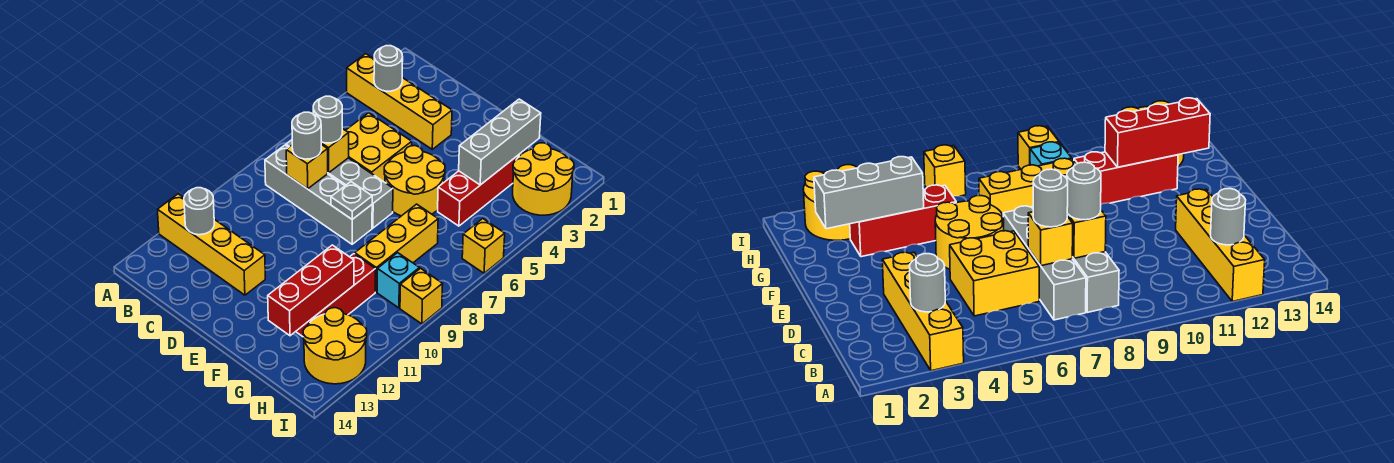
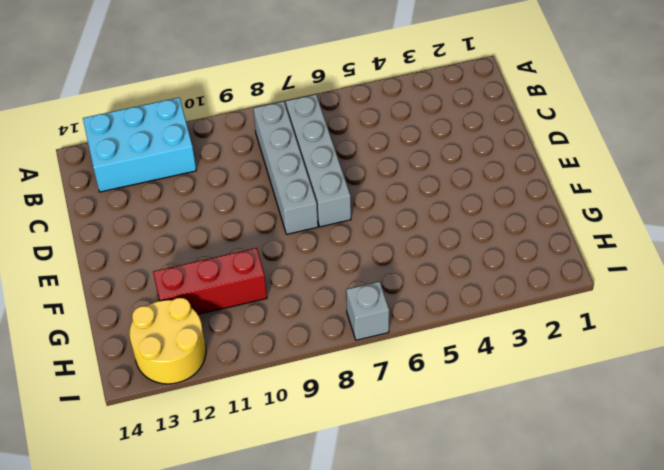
cyan brick A11:B13 level 1 -> yellow brick A12:D12 level 1
grey brick I7 level 1 -> none
none -> yellow brick A3:D3 level 1
none -> yellow brick C5:D6 level 1
none -> yellow round brick E5:F6 level 1

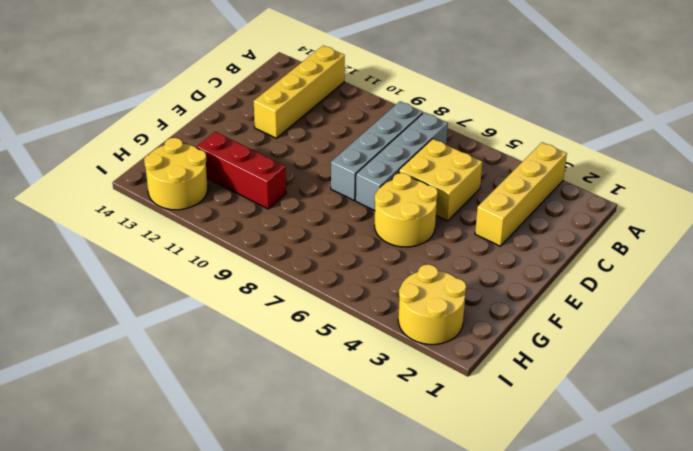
none -> red brick G3:G5 level 1
none -> yellow brick G7:G9 level 1
none -> cyan brick H9 level 1

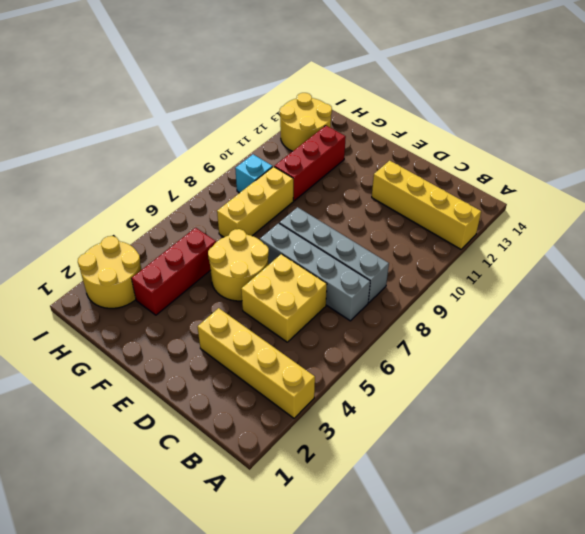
none -> yellow brick I6 level 1
none -> yellow brick I9 level 1
none -> grey round brick B3 level 2

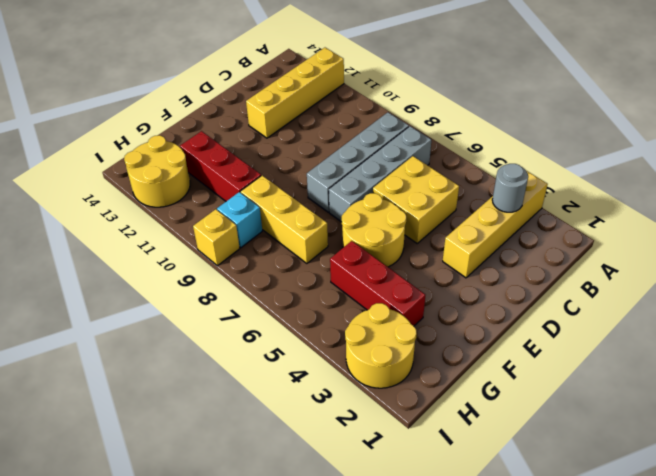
none -> yellow brick I6 level 1
none -> grey round brick B12 level 2
none -> yellow brick C7 level 2

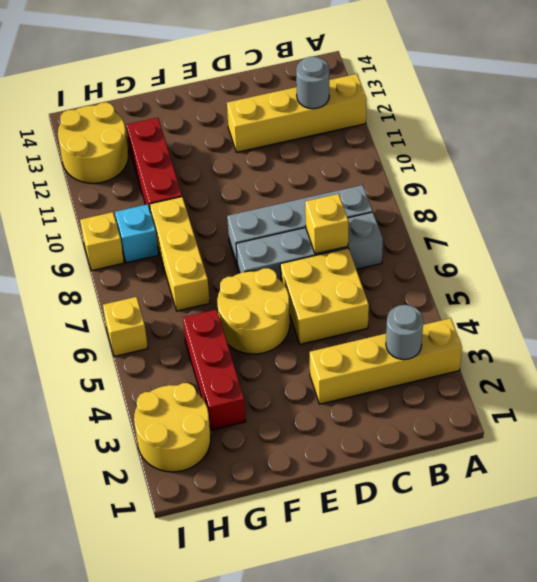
none -> yellow brick C8 level 2
none -> grey plate E8 level 2
none -> grey brick G2:G4 level 2

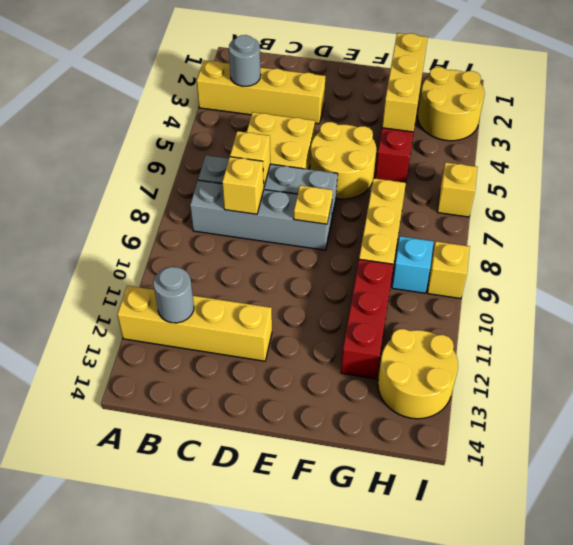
yellow plate E8 level 2 -> grey plate E8 level 2
yellow brick G2:G4 level 2 -> grey brick G2:G4 level 2
none -> red brick G11:G13 level 2
none -> grey round brick C7 level 3
none -> grey round brick C8 level 3

